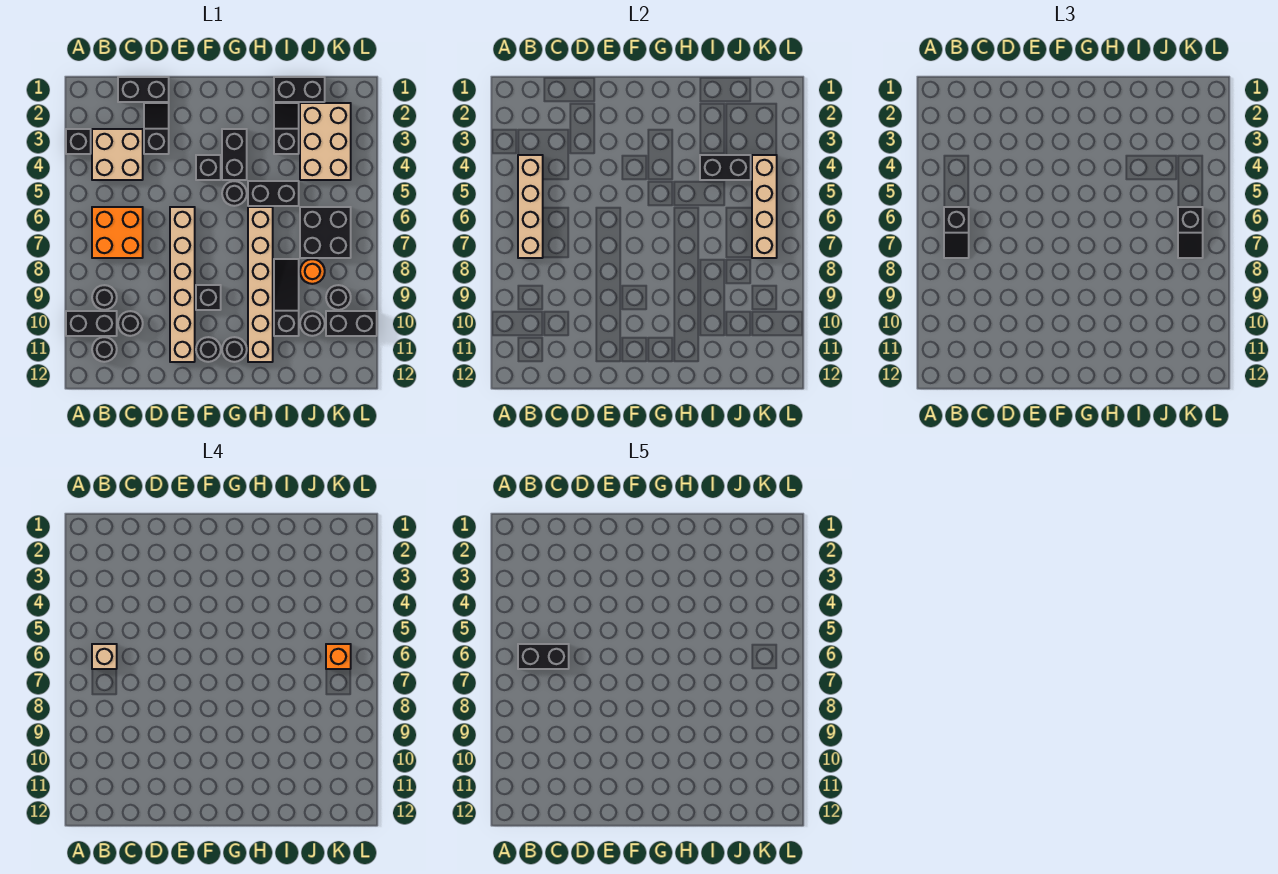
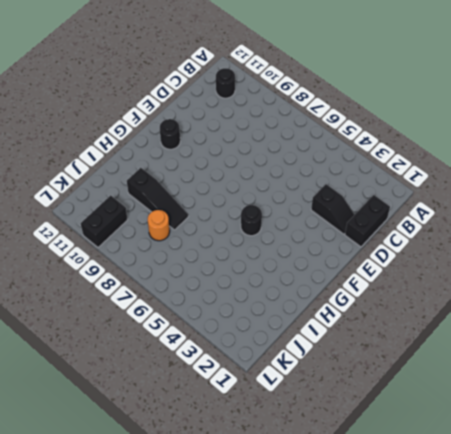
none -> black brick A3 level 1
none -> black brick A10:B10 level 1
none -> tan brick B3:C4 level 1
none -> orange brick B6:C7 level 1

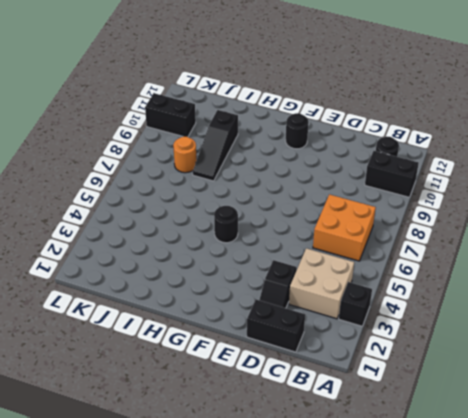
none -> black round brick B9 level 1
none -> black round brick C10 level 1
none -> tan brick E6:E11 level 1
none -> black brick F4 level 1

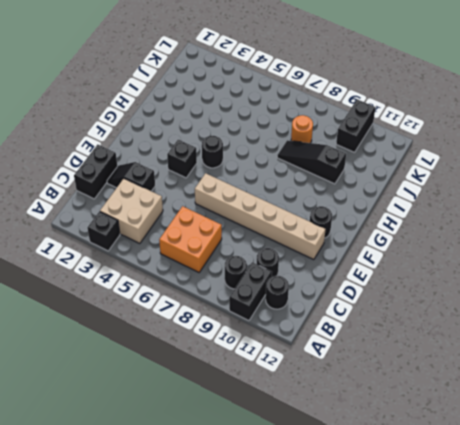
none -> black brick F9 level 1
none -> black brick G3:G4 level 1
none -> black round brick G11 level 1
none -> black brick H5:I5 level 1

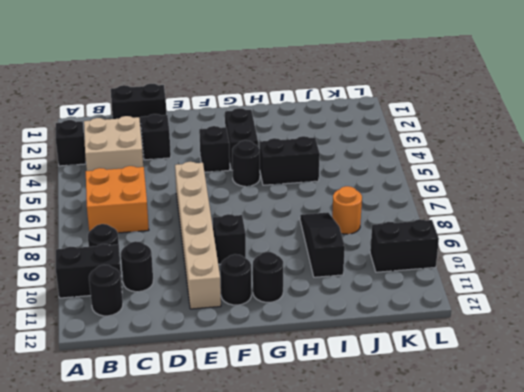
none -> tan brick H6:H11 level 1
none -> black brick I1:J1 level 1
none -> black slope I2:I3 level 1 top 3
none -> tan brick J2:K4 level 1

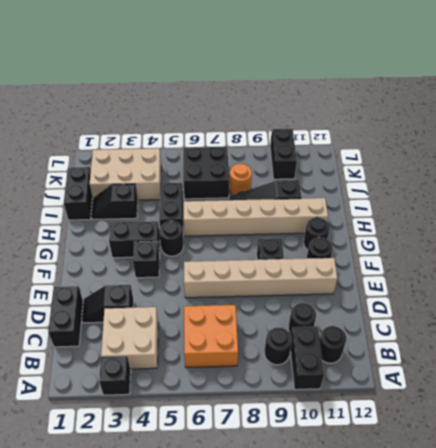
none -> black round brick J10 level 1
none -> black round brick K9 level 1
none -> tan brick B4:B7 level 2
none -> black brick I4:J4 level 2

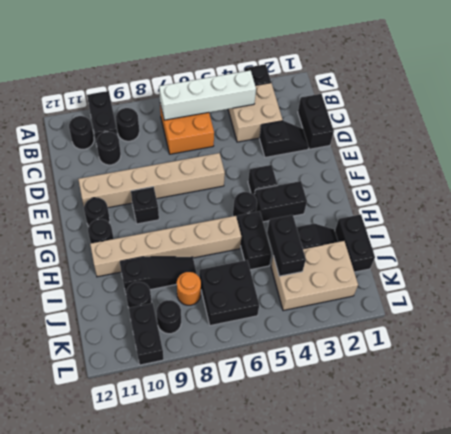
white brick B4:B7 level 2 -> tan brick B4:B7 level 2
none -> tan brick K4:K7 level 2
none -> black slope B6:B7 level 3 top 6
none -> black slope K6:K7 level 3 top 6
none -> tan brick B6 level 4

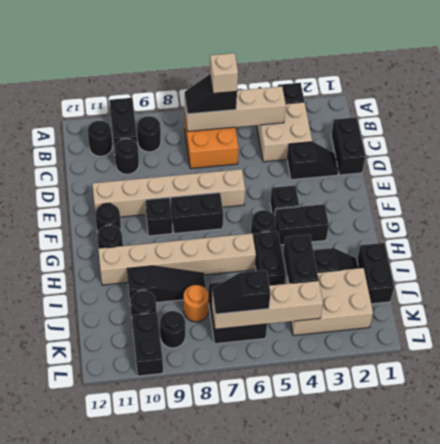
black brick F7:F8 level 1 -> black brick B6:C6 level 5
none -> orange brick K6 level 4

